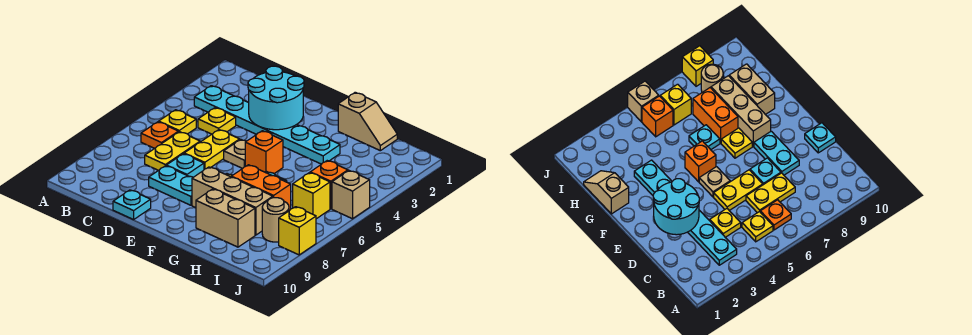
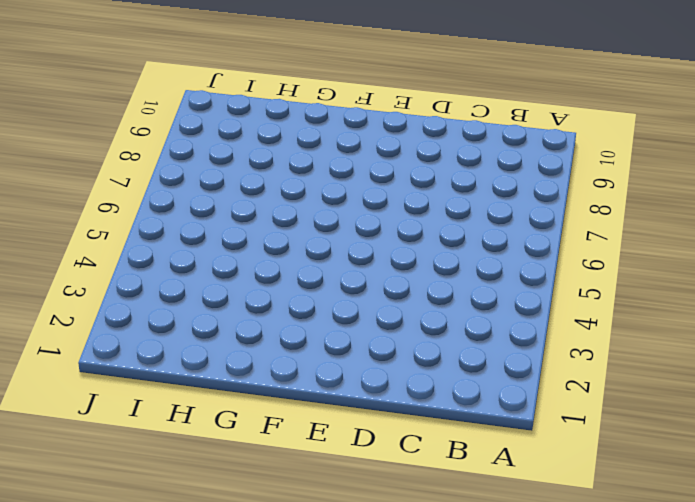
none -> cyan plate B3:G3 level 1
none -> yellow plate B5 level 1
none -> orange plate B6 level 1

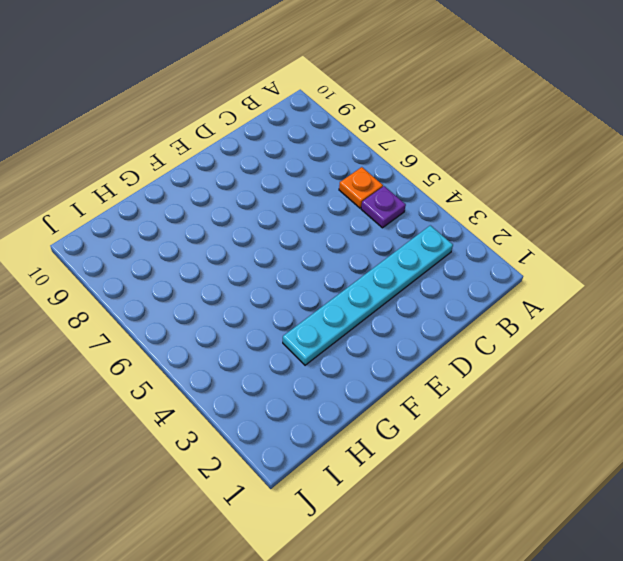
purple plate B5 level 1 -> yellow plate B5 level 1
none -> yellow plate C4 level 1
none -> yellow plate C6:C7 level 1
none -> yellow plate D5:D6 level 1

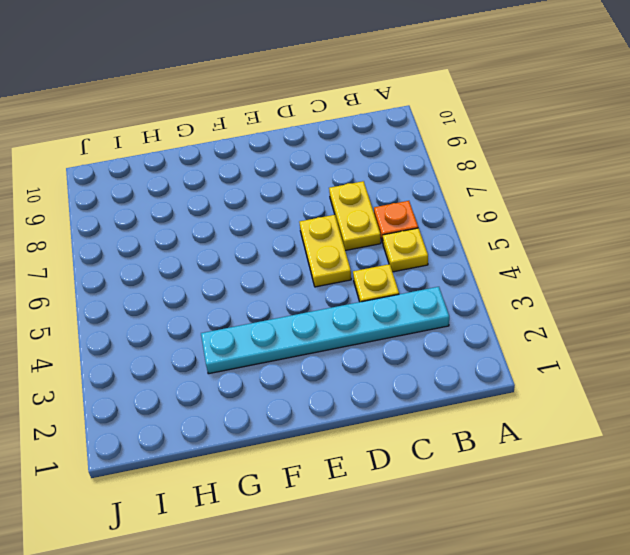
none -> cyan plate D7 level 1
none -> cyan plate D8:E8 level 1
none -> cyan plate D10 level 1

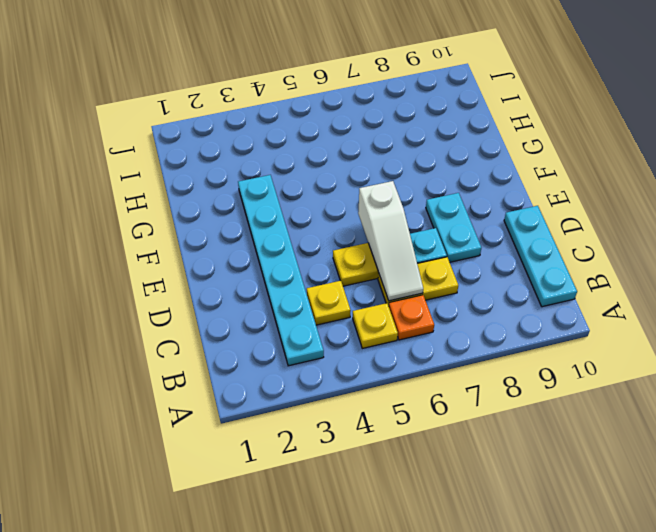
cyan plate B10:D10 level 1 -> cyan plate D10 level 1
white slope C6:E6 level 2 top E -> none
none -> tan plate E5 level 1
none -> orange brick F5 level 1
none -> yellow plate F7 level 1

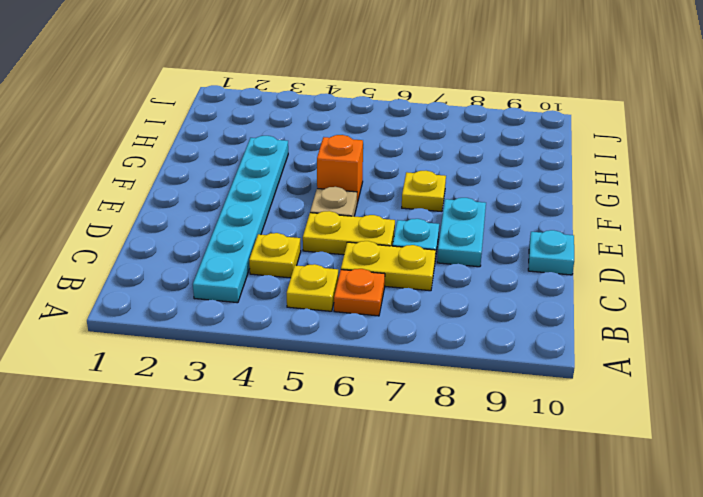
none -> tan brick F8:H8 level 1
none -> tan slope G1:H1 level 1 top G
none -> cyan plate G6 level 1

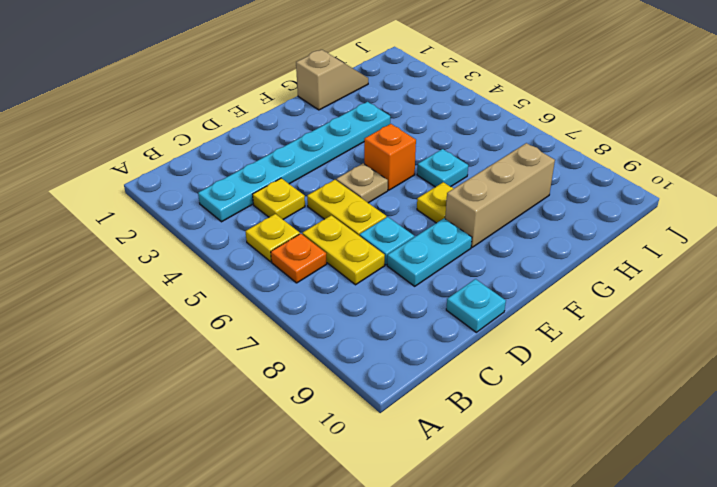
none -> orange brick G7:H7 level 1
none -> tan brick G9:H9 level 1
none -> orange brick I5 level 1

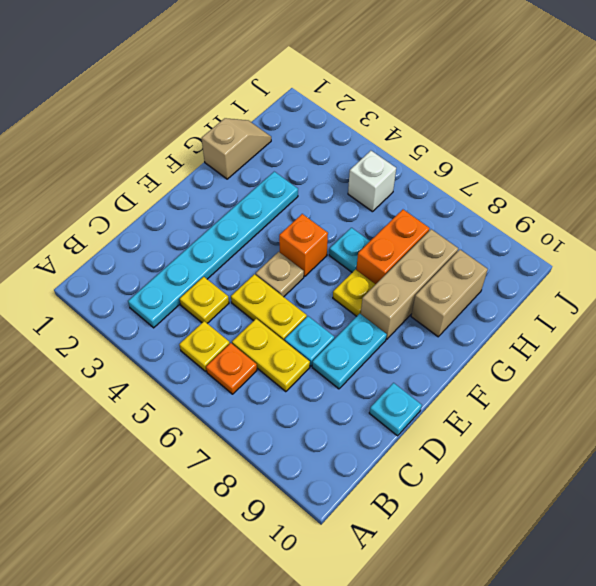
white brick I5 level 1 -> orange brick I5 level 1
none -> yellow brick I6 level 1
none -> tan round brick I8 level 1
none -> tan brick J5 level 1

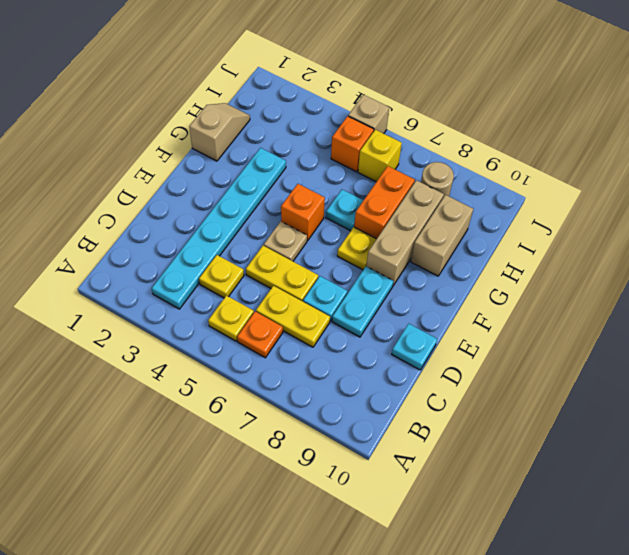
none -> yellow brick J8 level 1
none -> cyan round brick D2:E3 level 2

